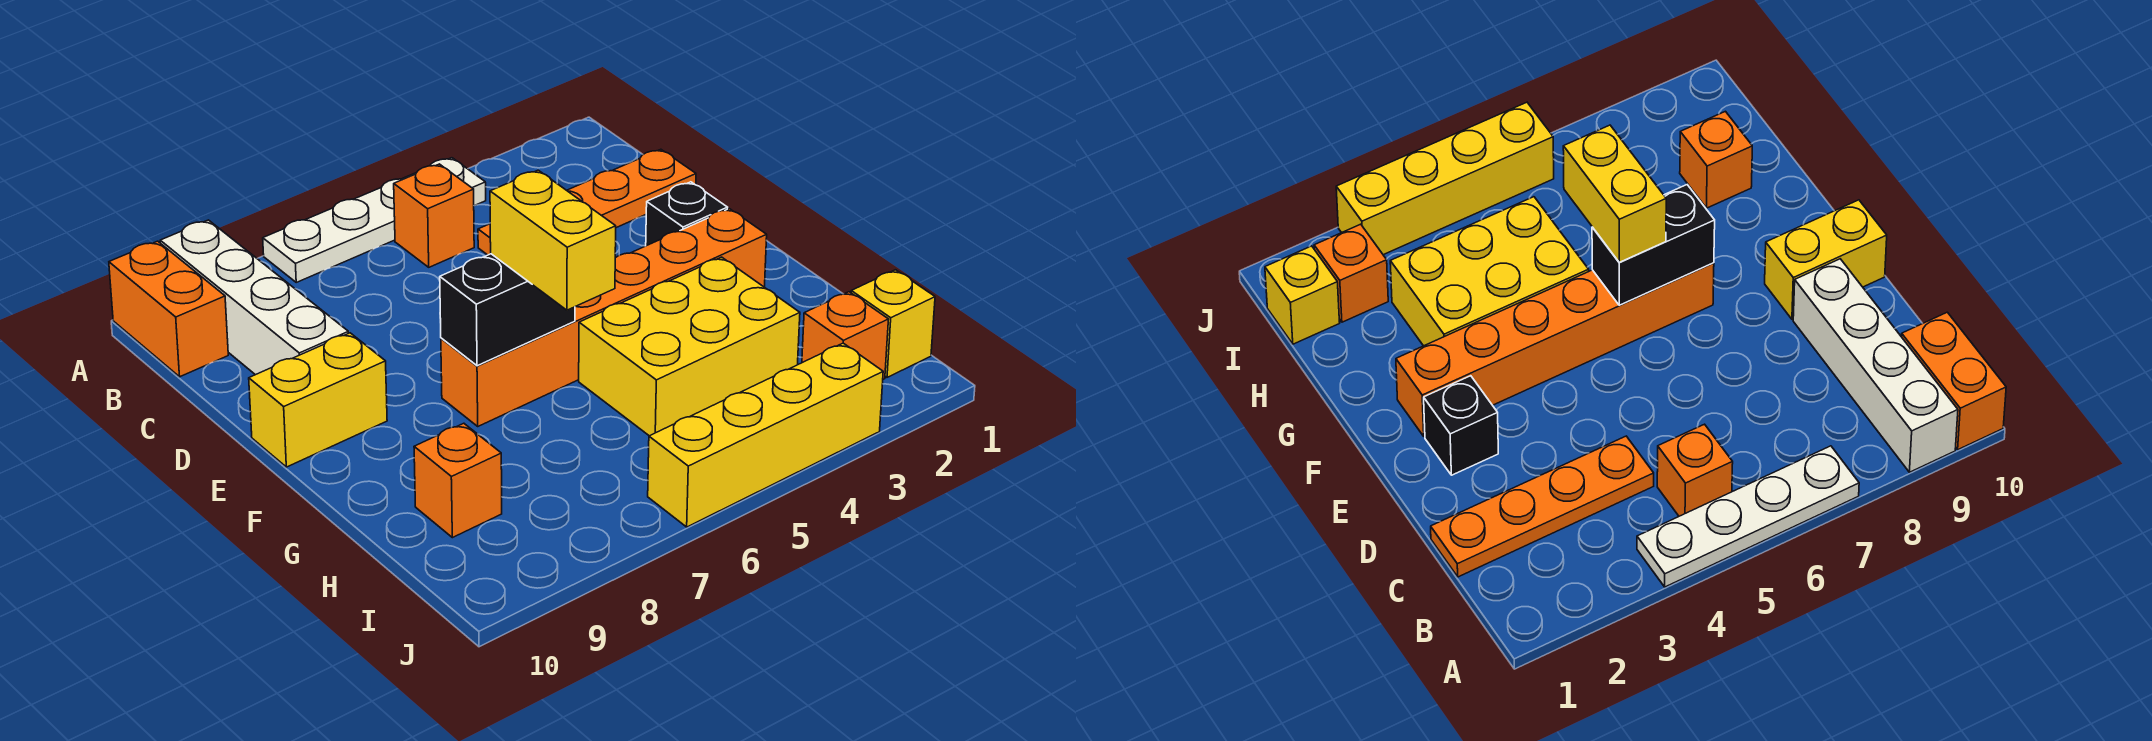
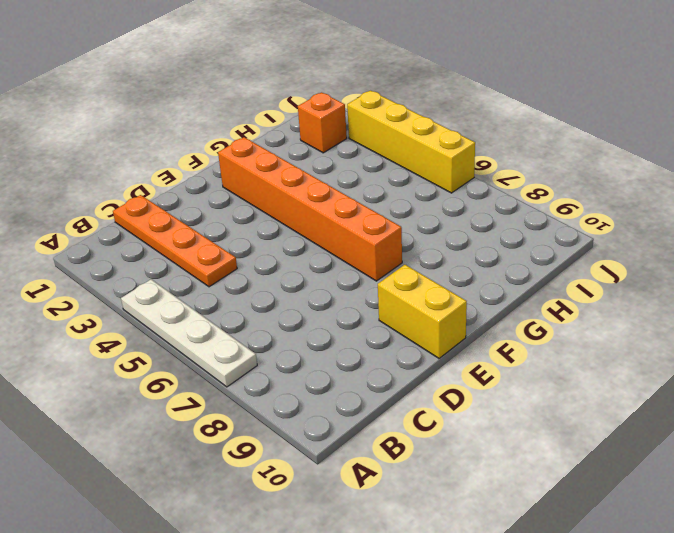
none -> white brick A9:D9 level 1
none -> orange brick A10:B10 level 1
none -> orange brick B5 level 1

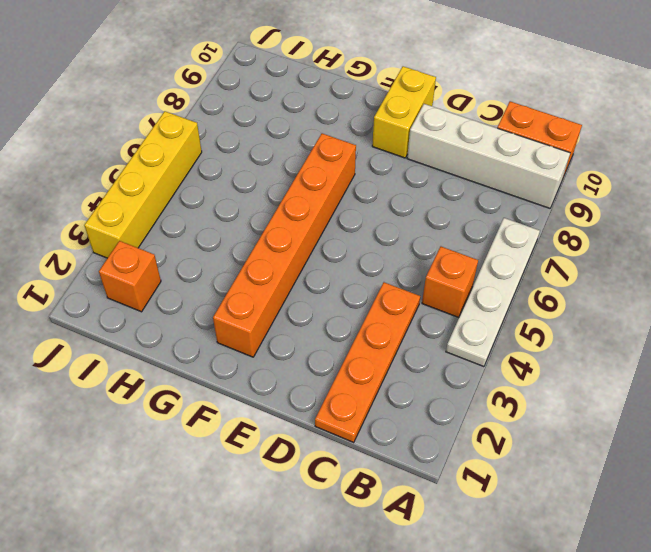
none -> black brick E2 level 1
none -> yellow brick G3:H5 level 1
none -> orange brick H9 level 1

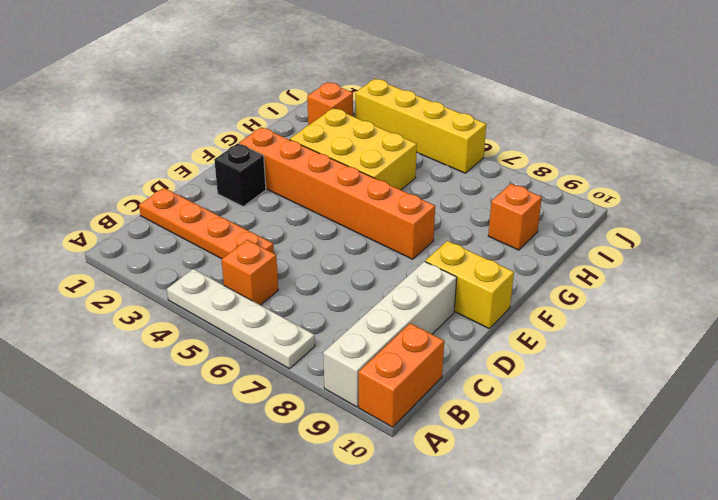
none -> yellow brick I1 level 1
none -> black brick F6:F7 level 2
none -> yellow brick F6:G6 level 3

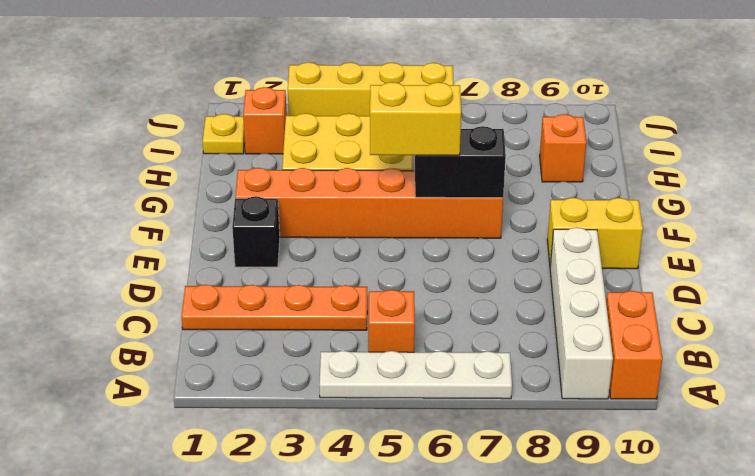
yellow brick F5:F6 level 3 -> yellow brick F6:G6 level 3
yellow plate I1 level 1 -> yellow brick I1 level 1

